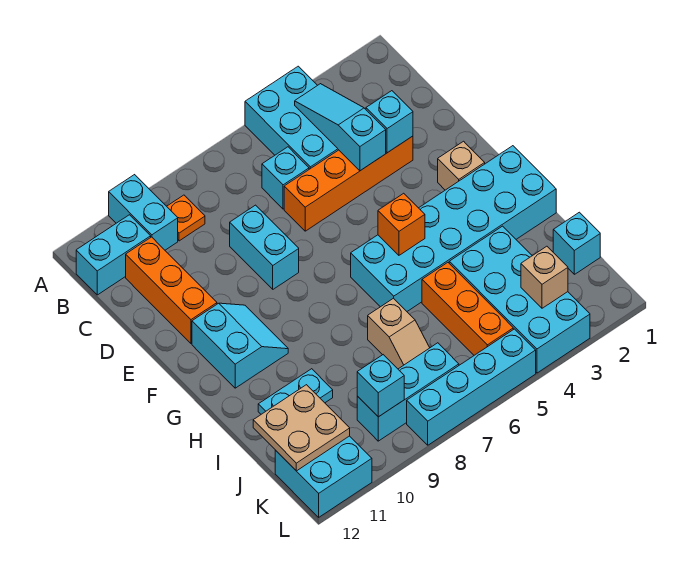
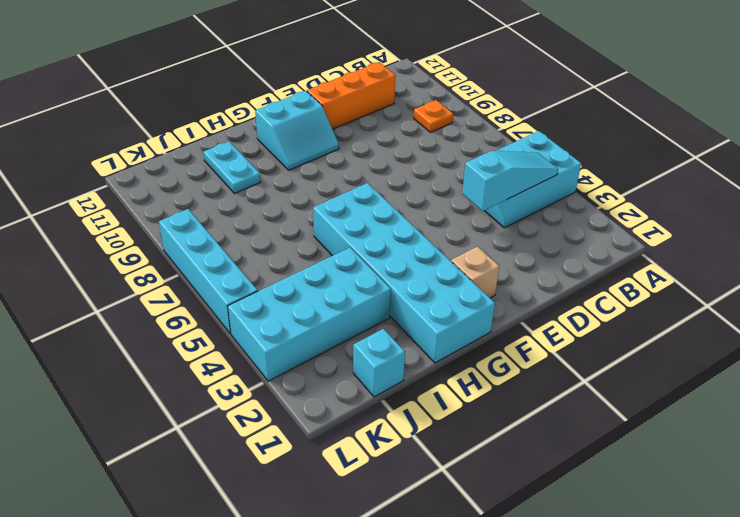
none -> cyan brick A10:B10 level 1
none -> cyan brick B11:B12 level 1
none -> cyan brick C6 level 1

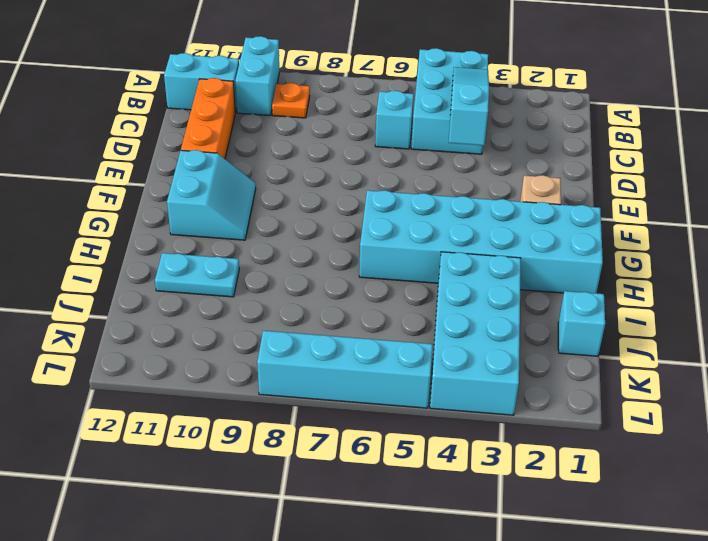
none -> orange brick D3:D6 level 1
none -> cyan brick D8:E8 level 1
none -> orange brick I5:K5 level 1

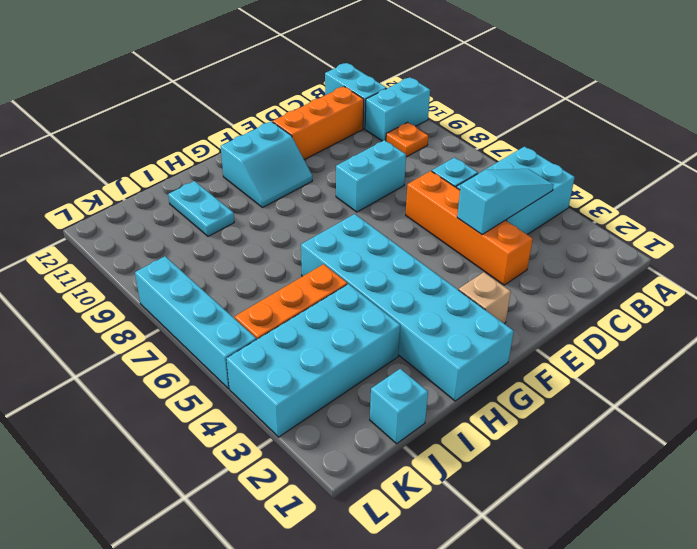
none -> tan slope I7:J7 level 1 top I
none -> cyan brick K7:K9 level 1
none -> cyan brick K11:L12 level 1

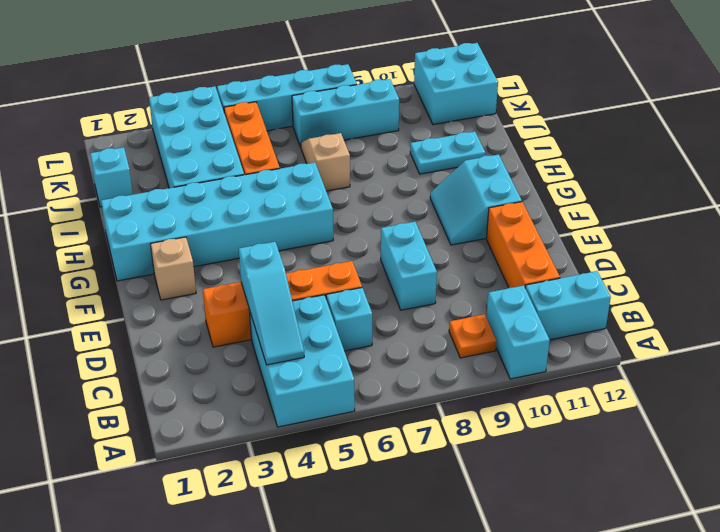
none -> cyan brick D3 level 2
none -> orange brick G5 level 2
none -> tan plate J11:K12 level 2

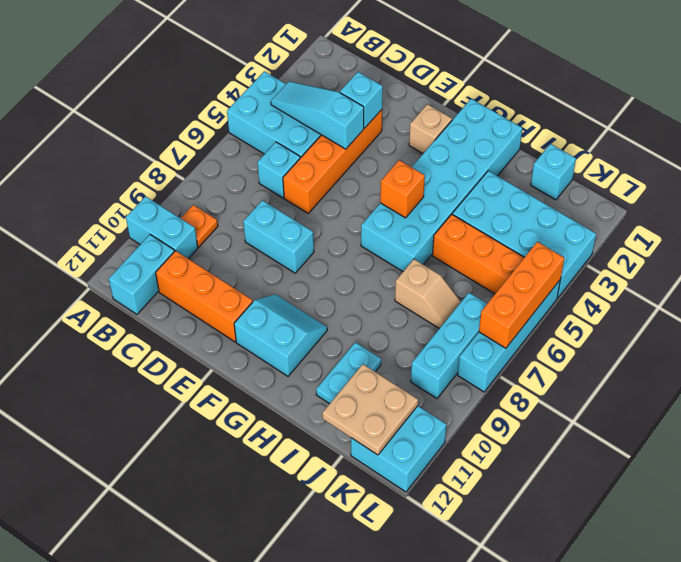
orange brick L5:L7 level 2 -> none
none -> tan brick K3 level 2
none -> cyan brick K9 level 2

